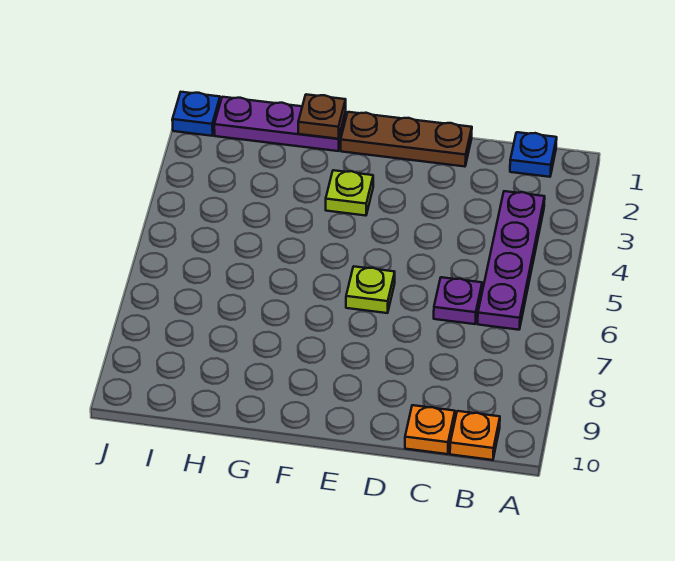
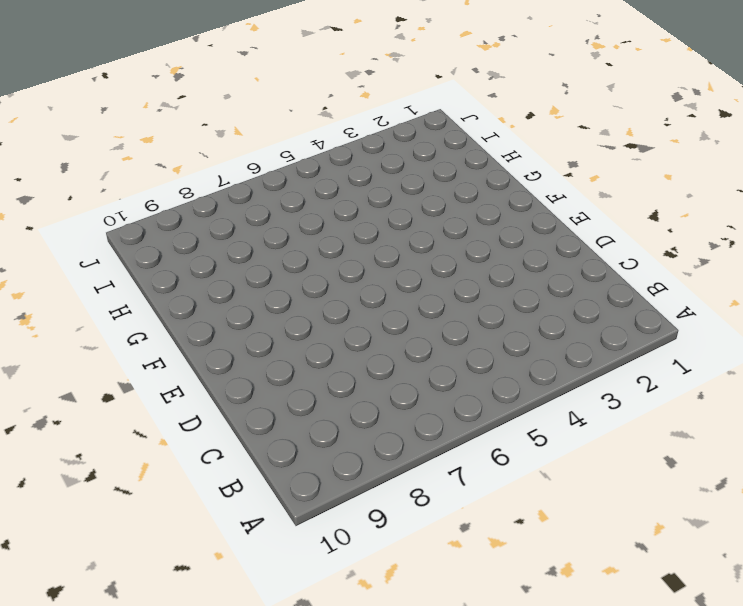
none -> blue plate B1 level 1
none -> purple plate B3:B6 level 1

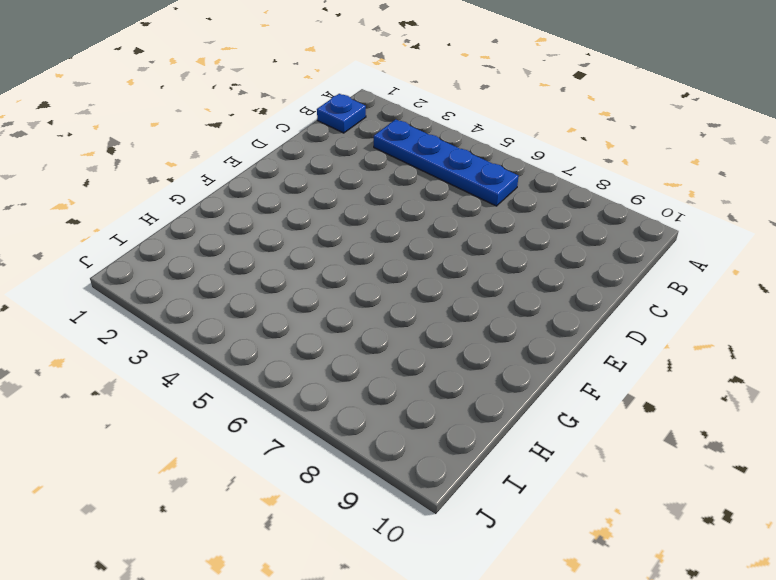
blue plate B3:B6 level 1 -> purple plate B3:B6 level 1
none -> orange plate B10 level 1
none -> purple plate C6 level 1

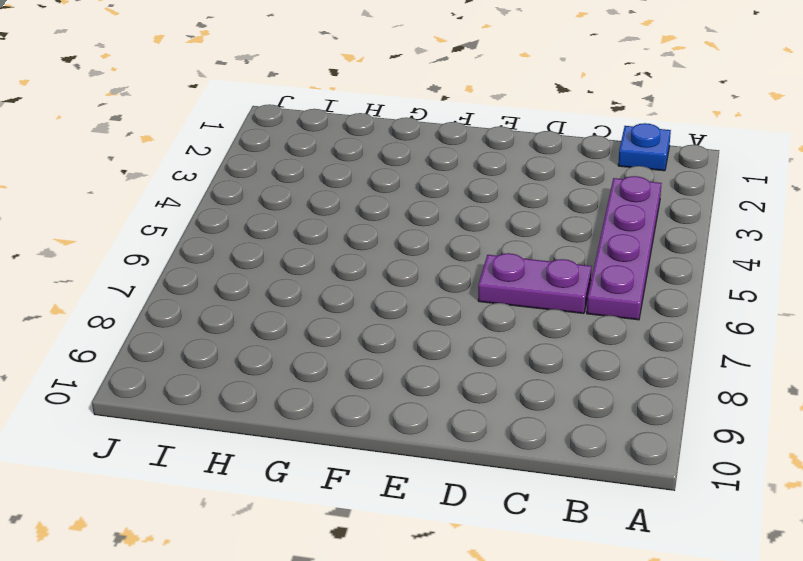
purple plate C6:D6 level 1 -> purple plate C6 level 1
none -> orange plate B10 level 1
none -> orange plate C10 level 1

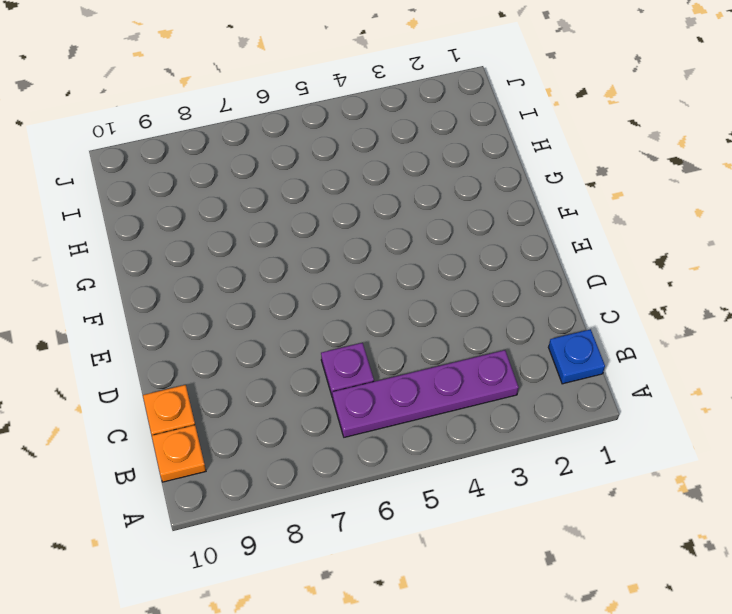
none -> brown plate D1:F1 level 1
none -> lime plate E6 level 1

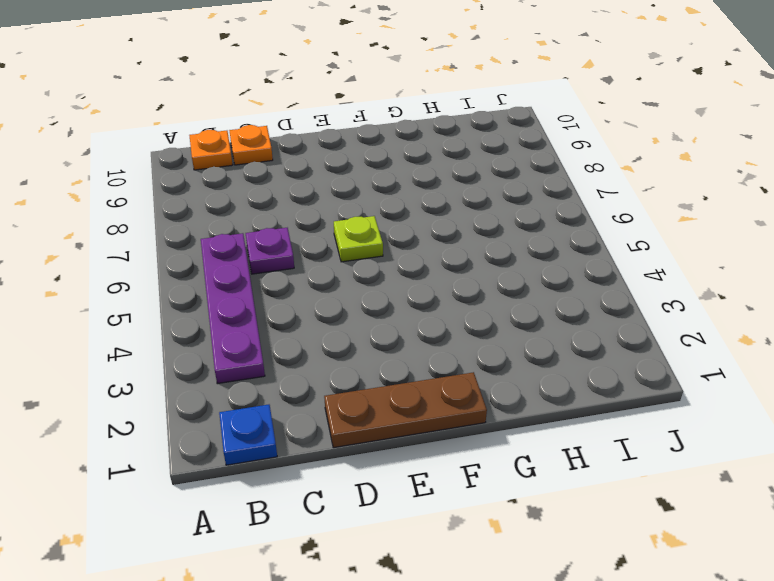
none -> lime plate F3 level 1
none -> purple plate G1:I1 level 1

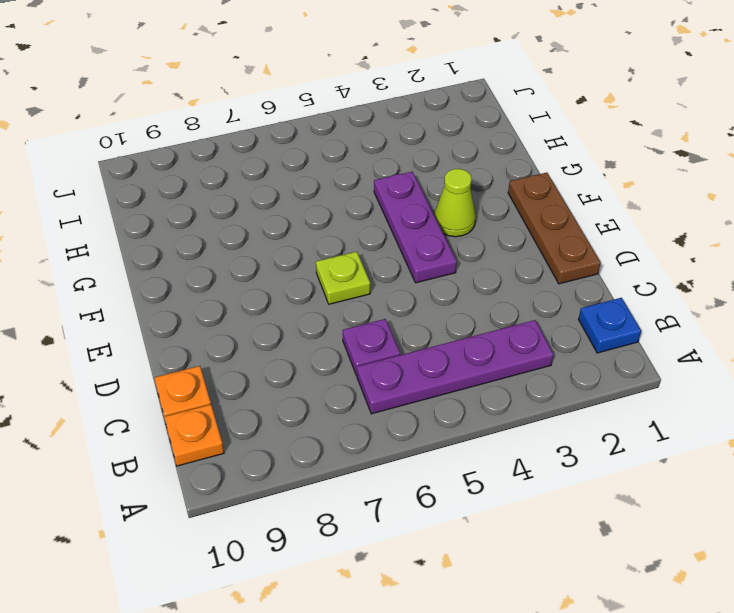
purple plate E4:G4 level 1 -> purple plate G1:I1 level 1
lime cone F3 level 1 -> lime plate F3 level 1
none -> blue plate J1 level 1
none -> brown plate G1 level 2

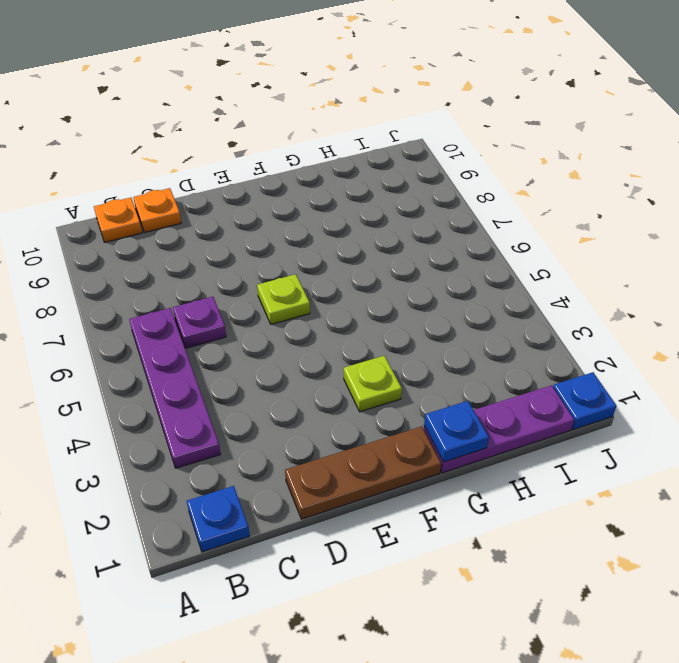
blue plate G1 level 2 -> brown plate G1 level 2

